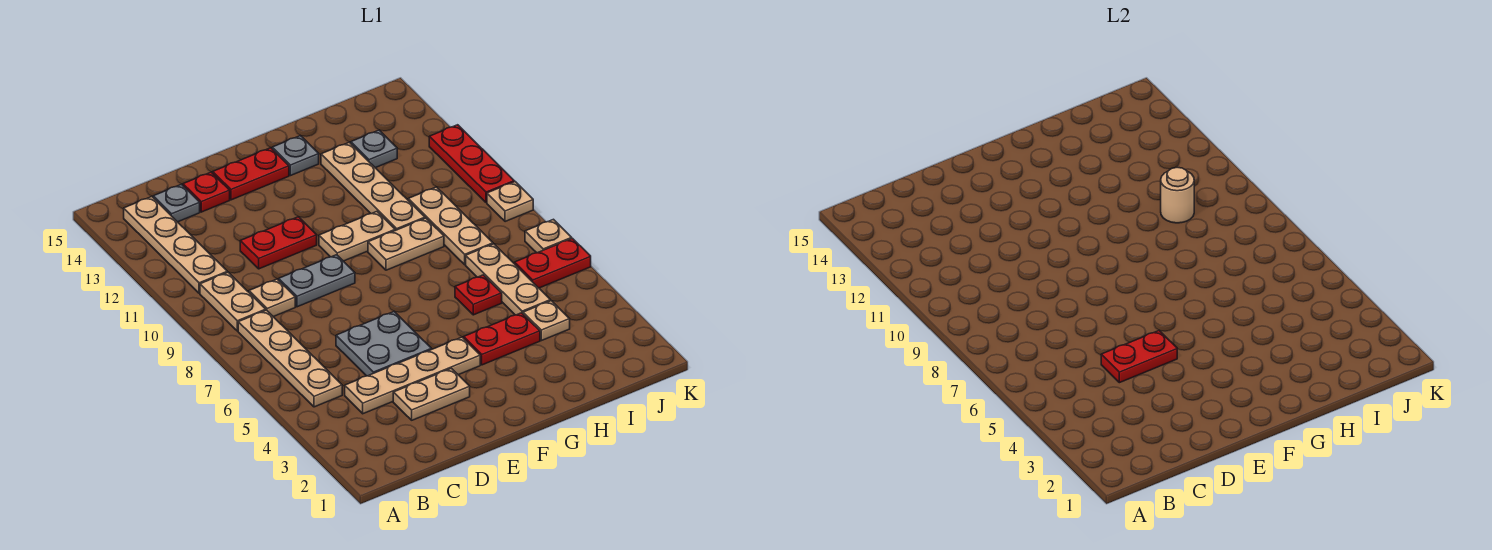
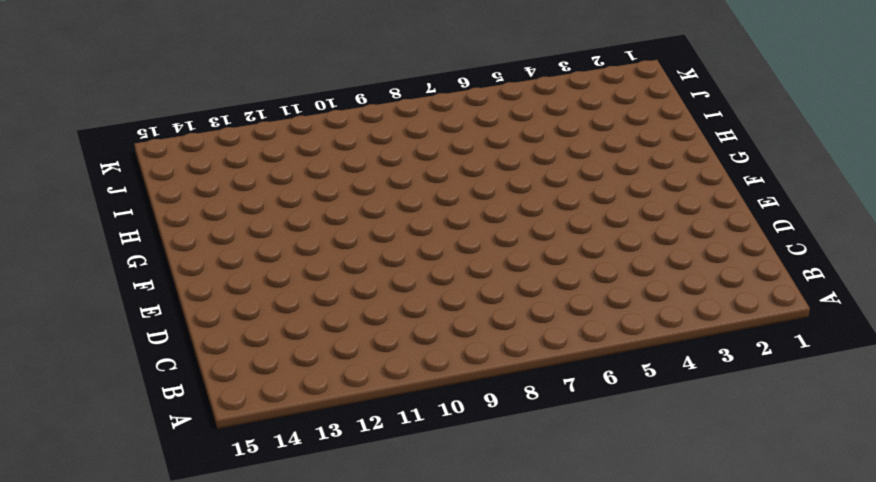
none -> tan plate B5:B8 level 1
none -> tan plate B9:B10 level 1
none -> tan plate B11:B14 level 1

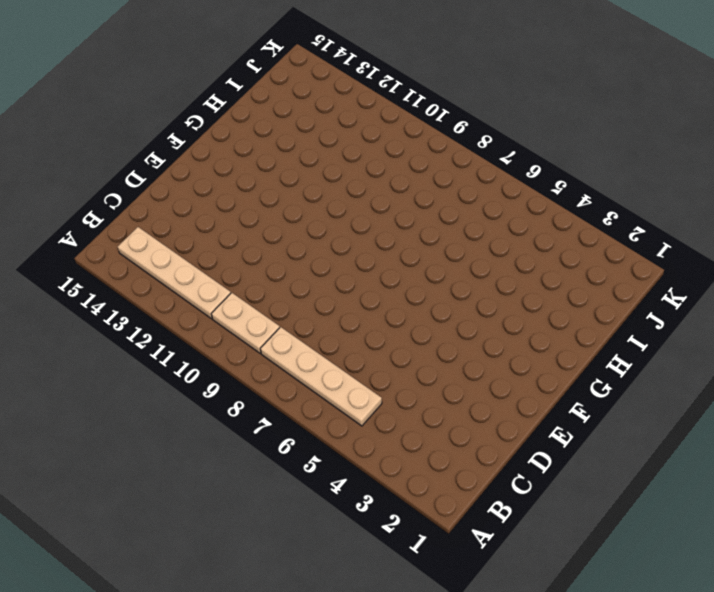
none -> tan plate C4:F4 level 1
none -> tan plate C9 level 1
none -> grey plate C14 level 1

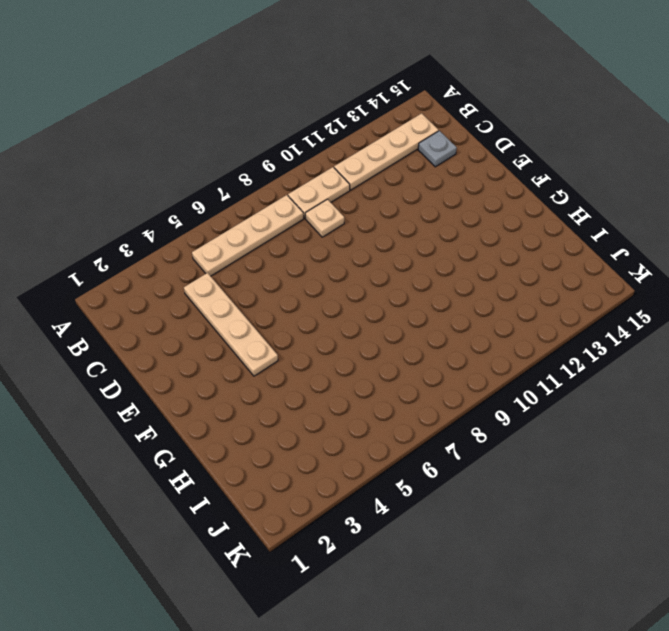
none -> tan plate D3:E3 level 1
none -> grey plate D5:E6 level 1
none -> grey plate D9:E9 level 1

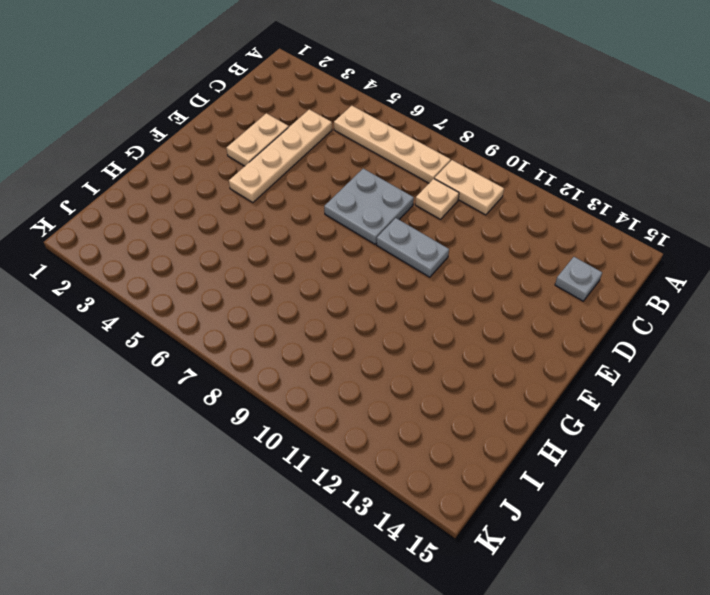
grey plate D7:E8 level 1 -> grey plate D5:E6 level 1
grey plate E9:E10 level 1 -> grey plate D9:E9 level 1
none -> tan plate B11:B14 level 1
none -> red plate D11:E11 level 1
none -> red plate D14 level 1

